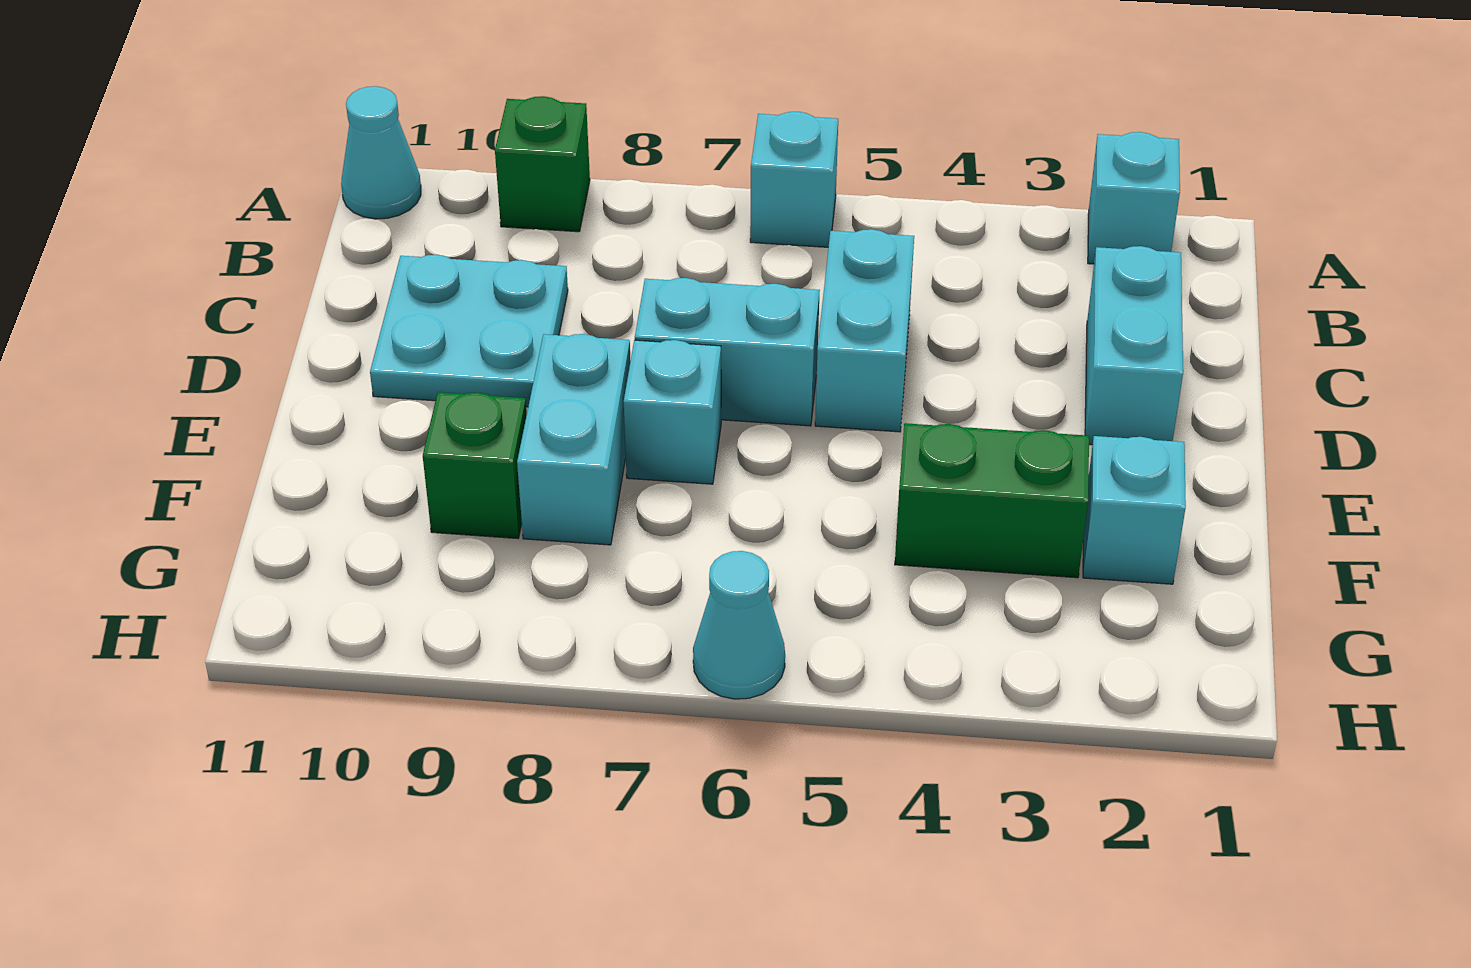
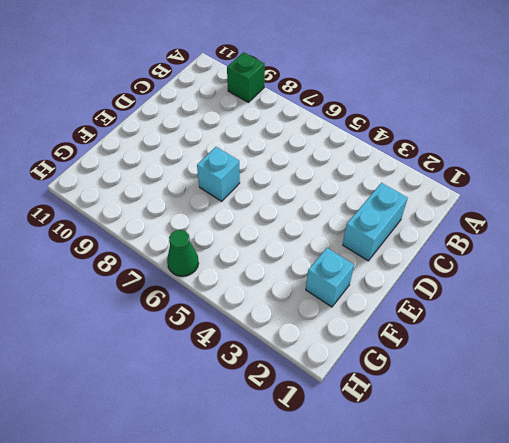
green cone H6 level 1 -> cyan cone H6 level 1
none -> cyan brick A2 level 1
none -> cyan brick A6 level 1
none -> cyan cone A11 level 1

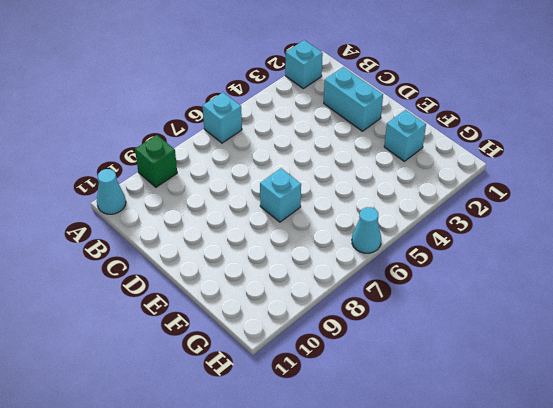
none -> cyan brick C5:D5 level 1
none -> cyan plate C9:D10 level 1
none -> cyan brick D6:D7 level 1

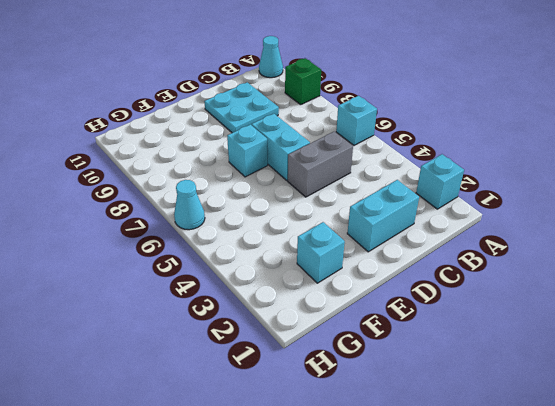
grey brick C5:D5 level 1 -> cyan brick C5:D5 level 1
none -> cyan brick E8:F8 level 1
none -> green brick F3:F4 level 1
none -> green brick F9 level 1

